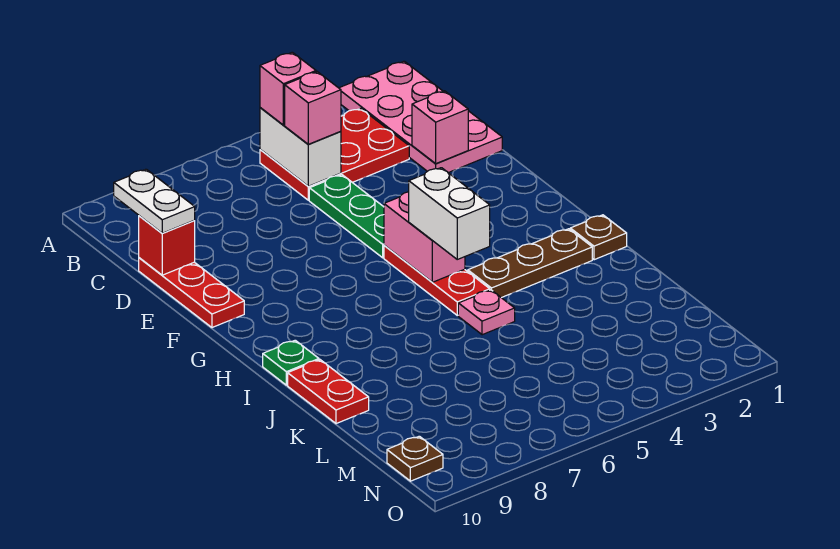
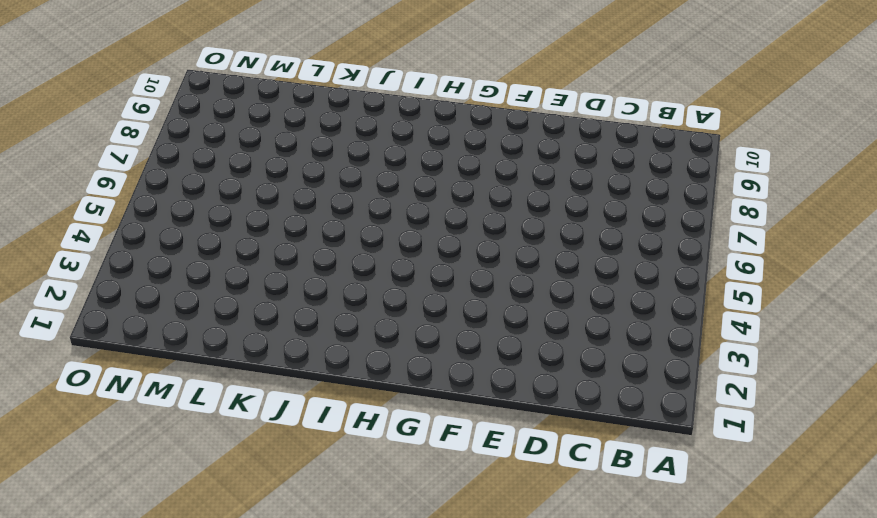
none -> pink plate A1:D2 level 1
none -> red plate B3:C5 level 1
none -> green plate D5:F5 level 1

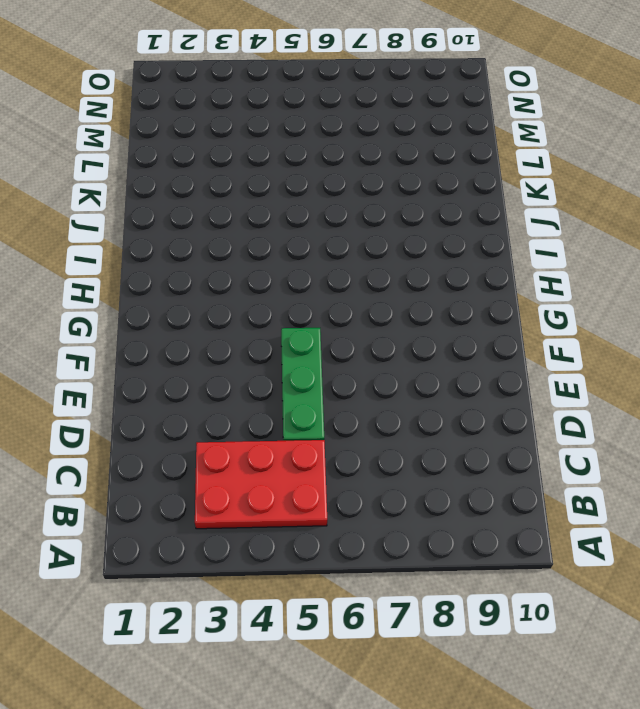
none -> pink plate A1:D2 level 1
none -> red plate D10:F10 level 1
none -> red plate G5:I5 level 1

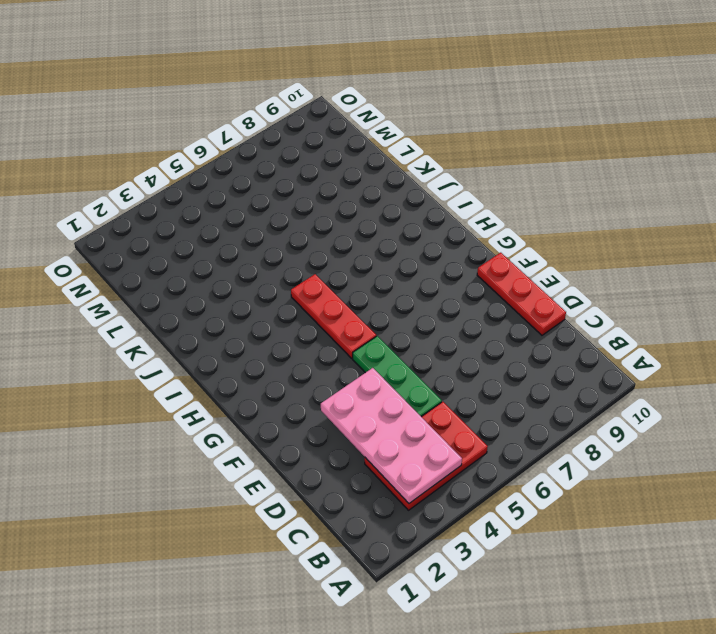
pink plate B3:E4 level 2 -> pink plate A1:D2 level 1
none -> brown plate I1 level 1
none -> brown plate I2:I4 level 1
none -> green plate I10 level 1

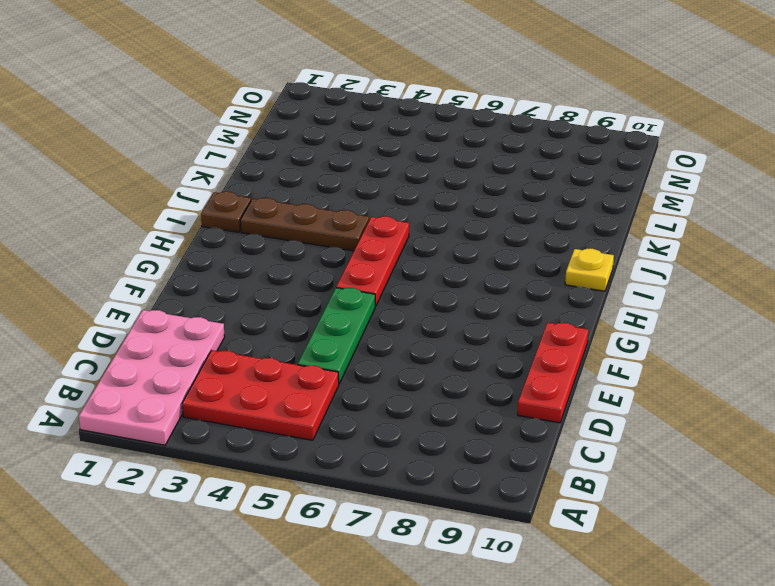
yellow plate I10 level 1 -> green plate I10 level 1
none -> pink plate J5 level 1
none -> red plate J10:K10 level 1
none -> brown plate N10 level 1

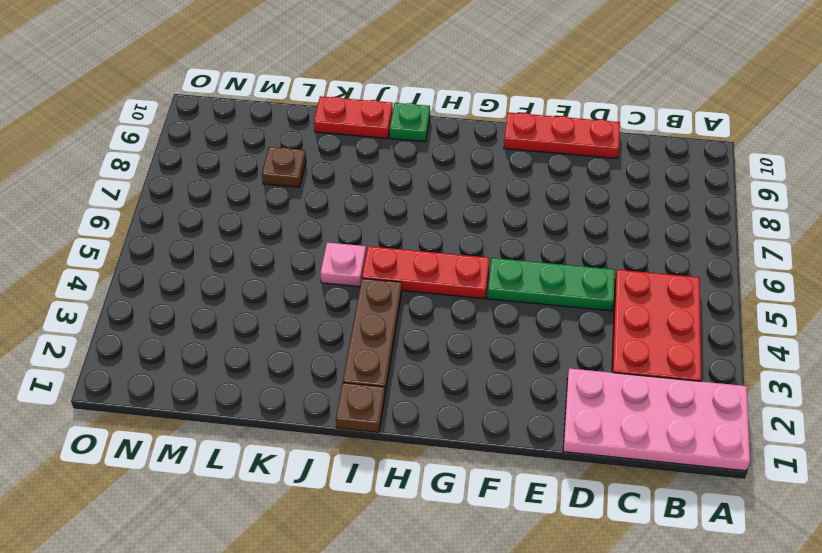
brown plate L8 level 1 -> brown plate N10 level 1
none -> white brick B5:C5 level 2
none -> pink brick D2 level 2
none -> red brick D10 level 2

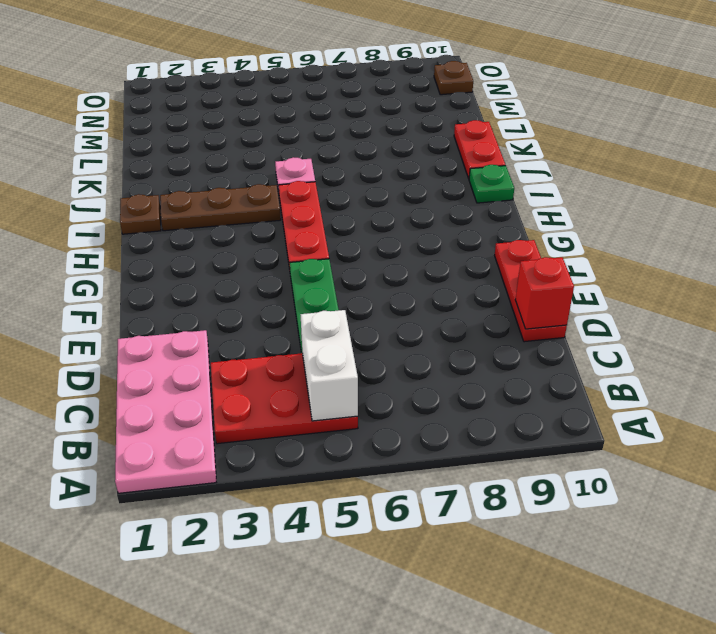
none -> pink brick D2 level 2
none -> pink brick G5:H5 level 2
none -> pink brick B5 level 3

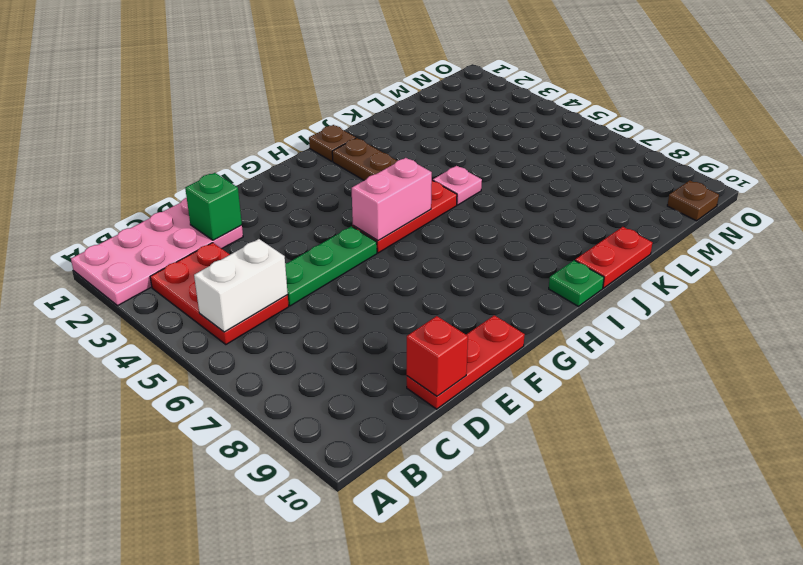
green brick D2 level 2 -> pink brick D2 level 2
none -> pink brick B5 level 3
none -> pink brick C5 level 3
none -> white plate C10:D10 level 3

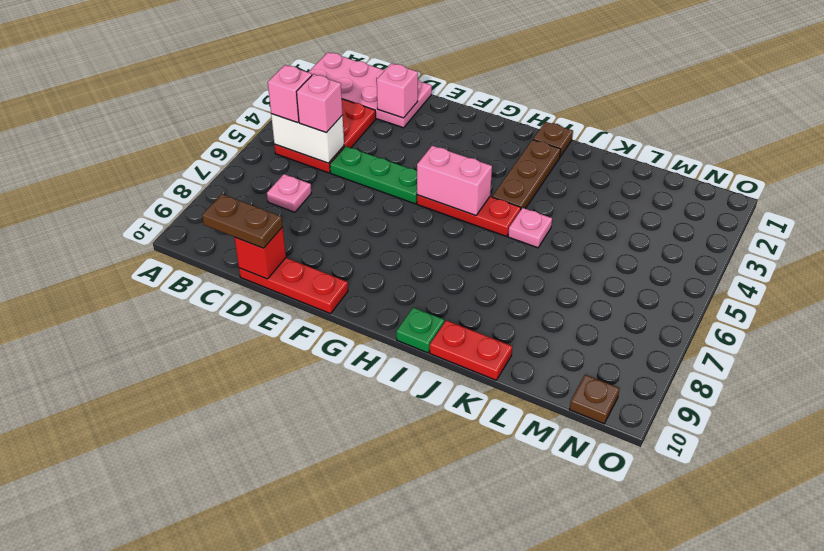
pink plate C7 level 1 -> none
brown plate C10:D10 level 3 -> white plate C10:D10 level 3
none -> white brick H5:I5 level 3

